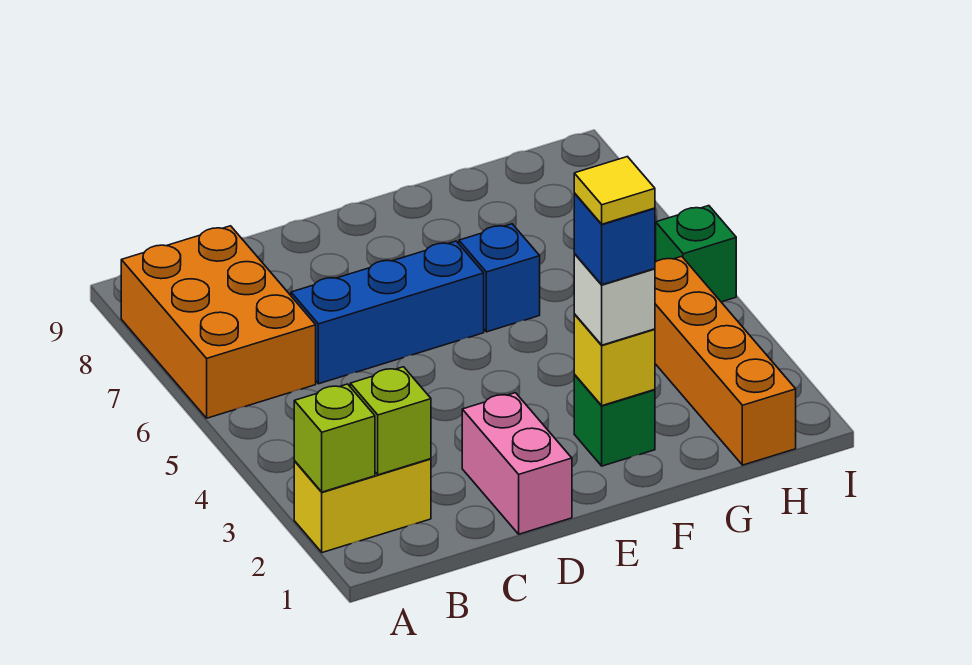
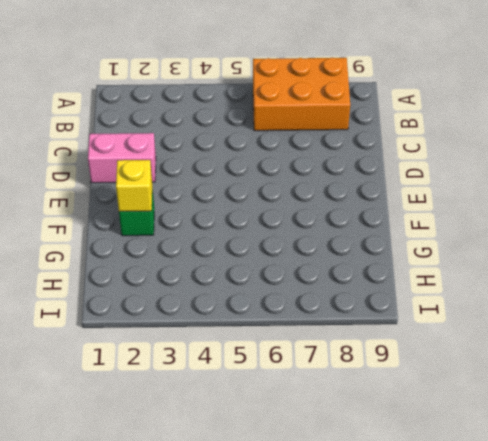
none -> yellow brick A2:B2 level 1
none -> blue brick C6:E6 level 1
none -> blue brick F6 level 1

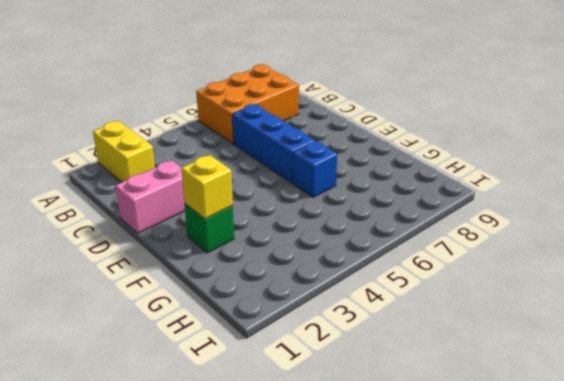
none -> orange brick H1:H4 level 1
none -> green brick I5 level 1
none -> lime brick A2 level 2

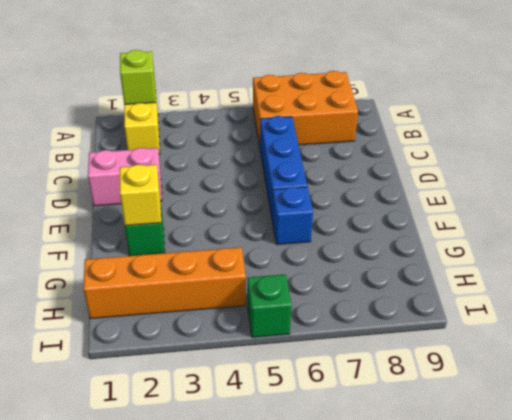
none -> lime brick B2 level 2
none -> white brick F2 level 3
none -> blue brick F2 level 4

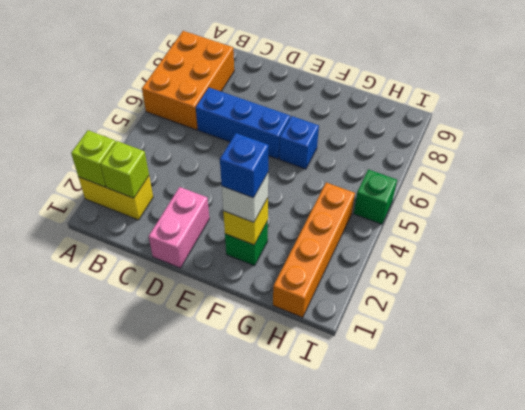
none -> yellow tile F2 level 5

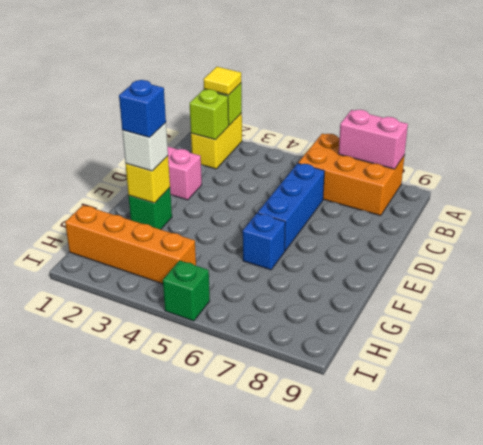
yellow tile A2 level 3 -> yellow tile F2 level 5
pink brick A7:A8 level 2 -> none

